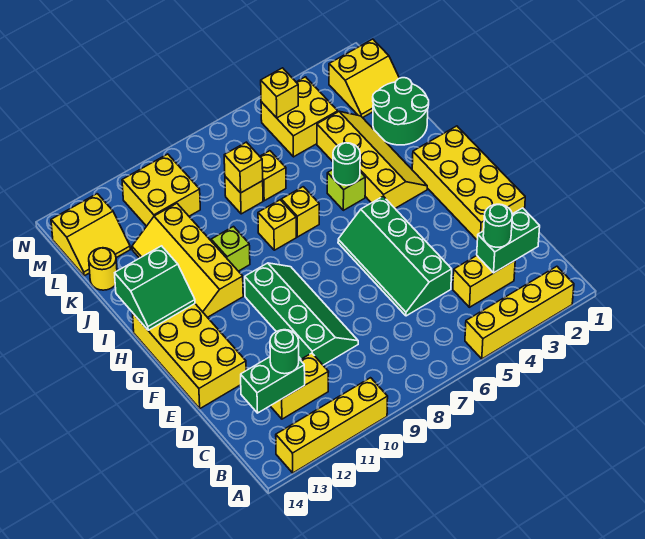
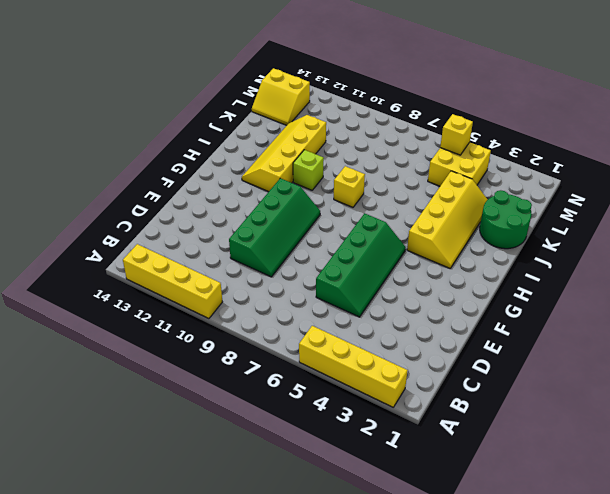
green slope D5:G6 level 1 top 6 -> green slope D5:G6 level 1 top 5
none -> yellow brick C3:C4 level 1
none -> yellow brick C11:C12 level 1
none -> yellow brick E1:H2 level 1
none -> yellow brick E13:H14 level 1

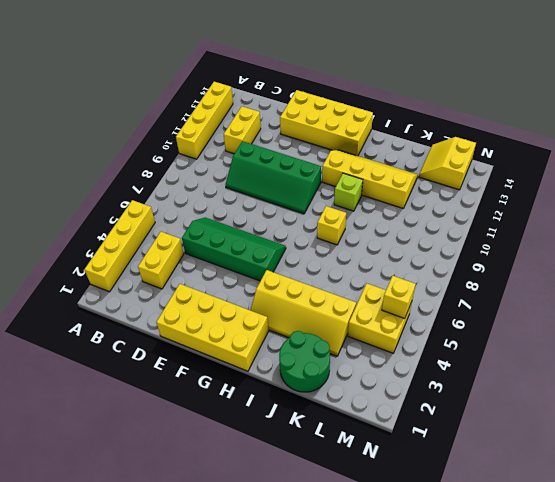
none -> lime brick I5 level 1
none -> yellow brick I7 level 1
none -> yellow brick K7 level 1
none -> yellow brick K8 level 1

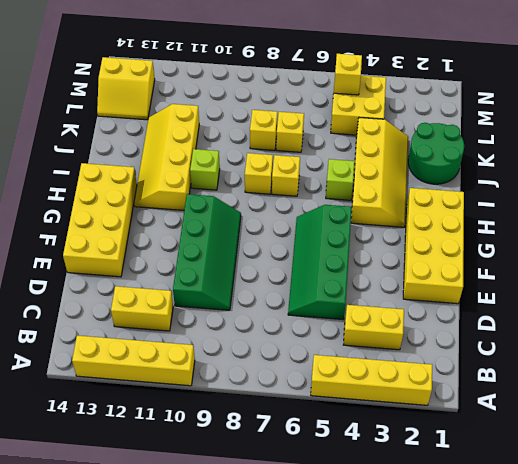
none -> yellow round brick K14 level 1
none -> yellow slope L1:M2 level 1 top M
none -> yellow brick L10:M11 level 1
none -> green brick C2:C3 level 2

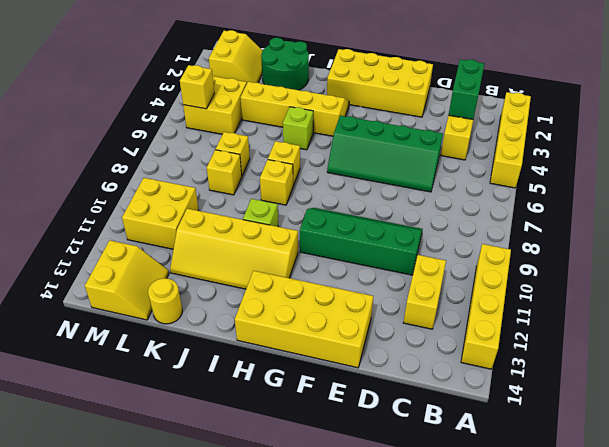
none -> green brick C12:C13 level 2
none -> green slope H13:I14 level 2 top I
none -> green round brick I5 level 2
none -> yellow brick K8 level 2

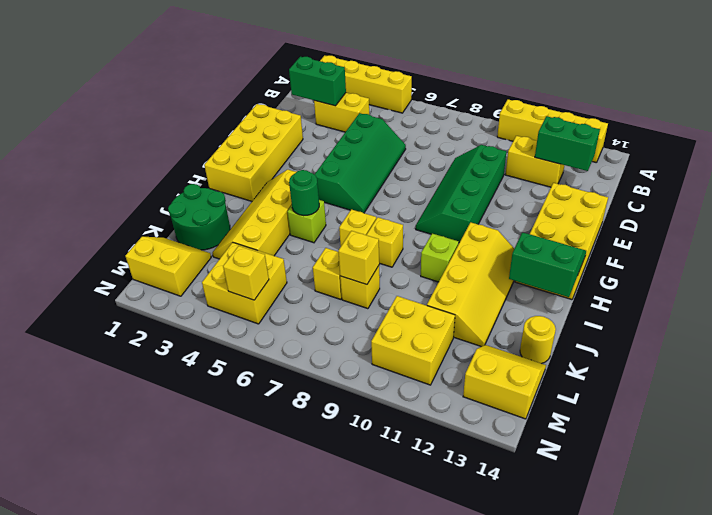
none -> green round brick C3 level 3
none -> green round brick C12 level 3

